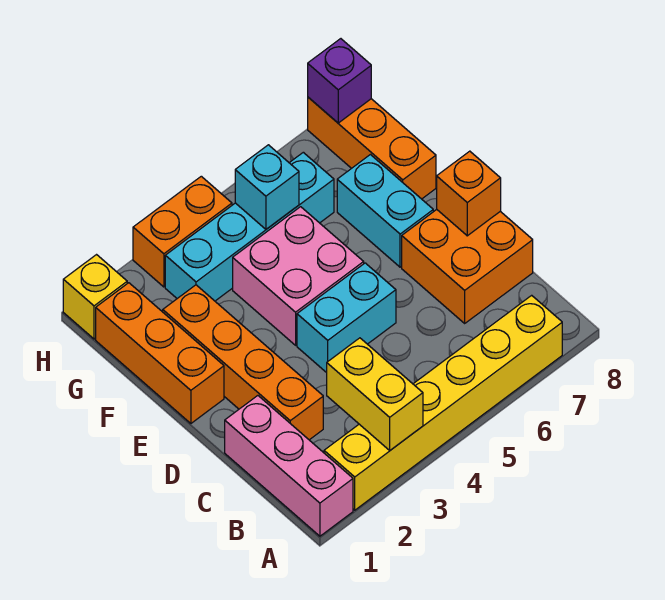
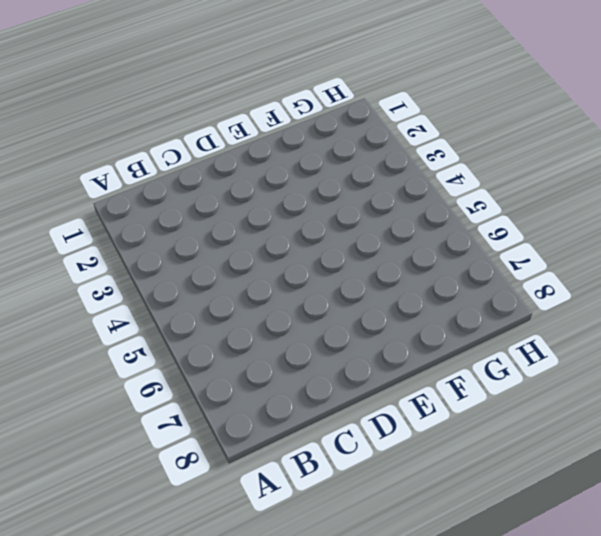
none -> pink brick A1:C1 level 1
none -> yellow brick A2:A7 level 1
none -> orange brick C2:F2 level 1

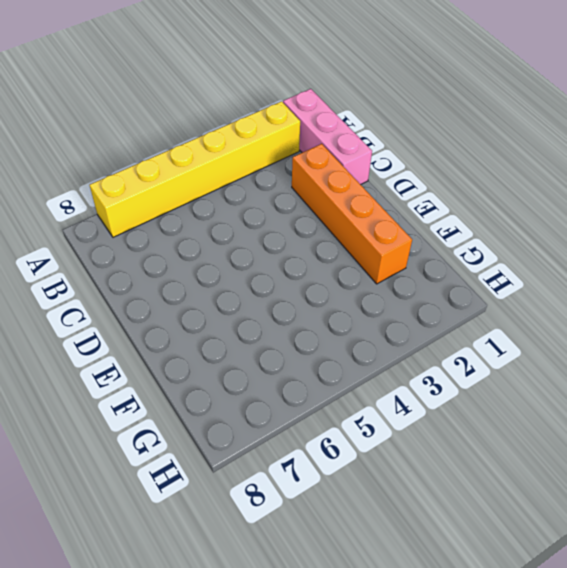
none -> orange brick C7:D8 level 1
none -> cyan brick D4:D5 level 1
none -> orange brick E1:G1 level 1

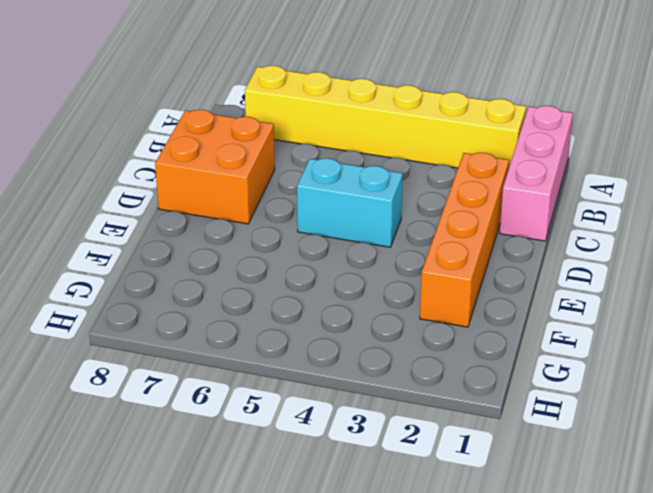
none -> orange brick E1:G1 level 1
none -> pink brick E4:F5 level 1
none -> cyan brick E7:F7 level 1

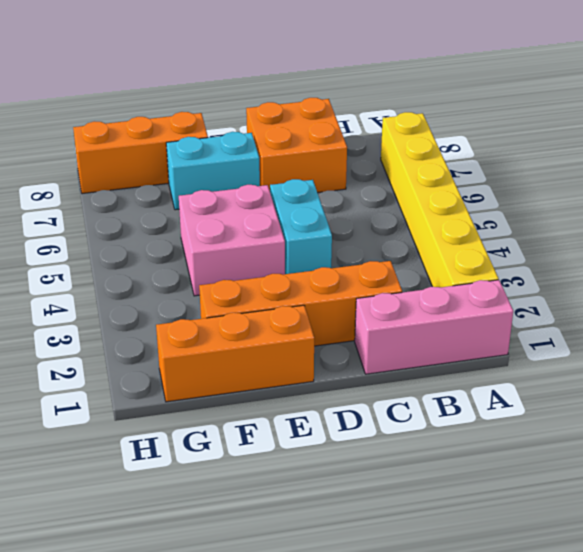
none -> cyan brick G3:G6 level 1
none -> yellow brick H1 level 1
none -> orange brick H3:H4 level 1

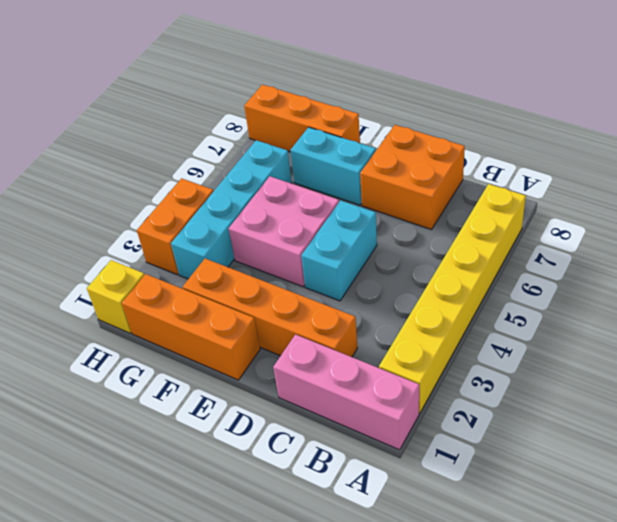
none -> yellow brick A3:B3 level 2
none -> orange brick D8 level 2
none -> cyan brick G5 level 2

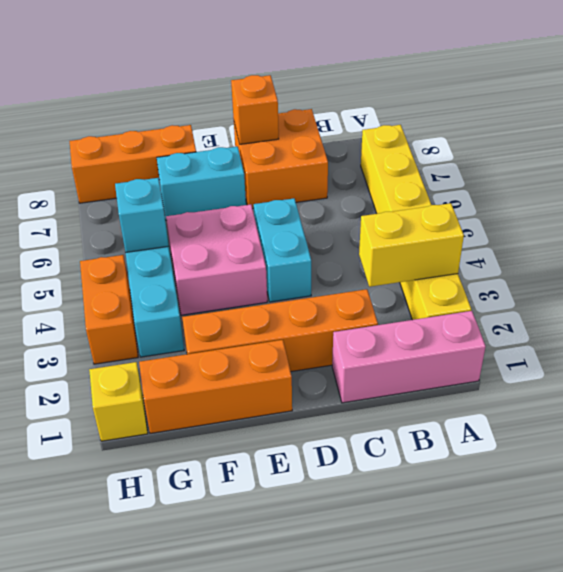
none -> purple brick H8 level 2

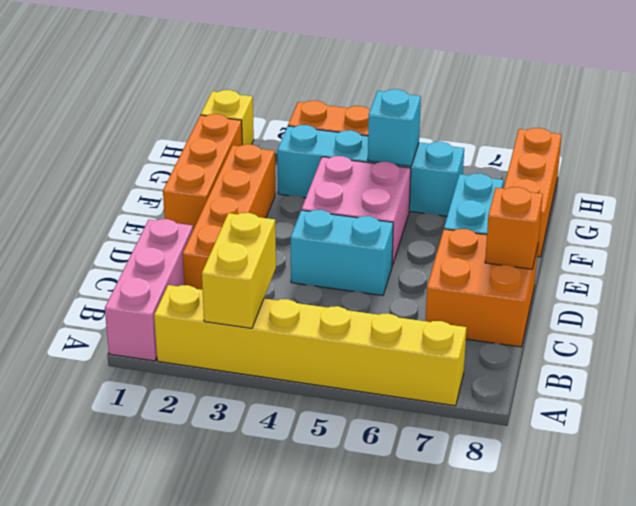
none -> purple brick H8 level 2

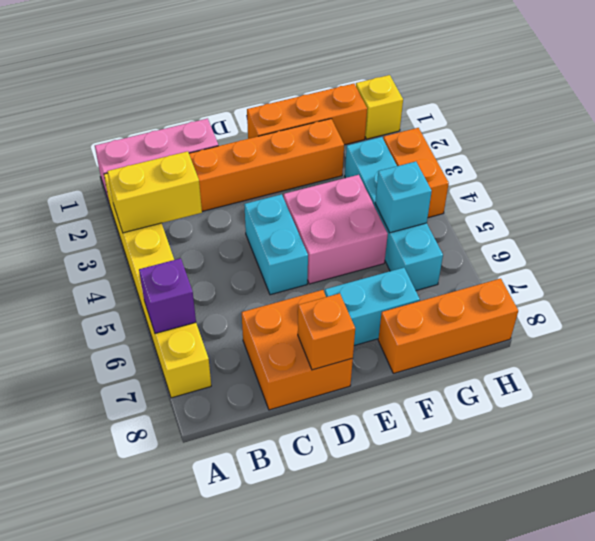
purple brick A6 level 2 -> purple brick H8 level 2

